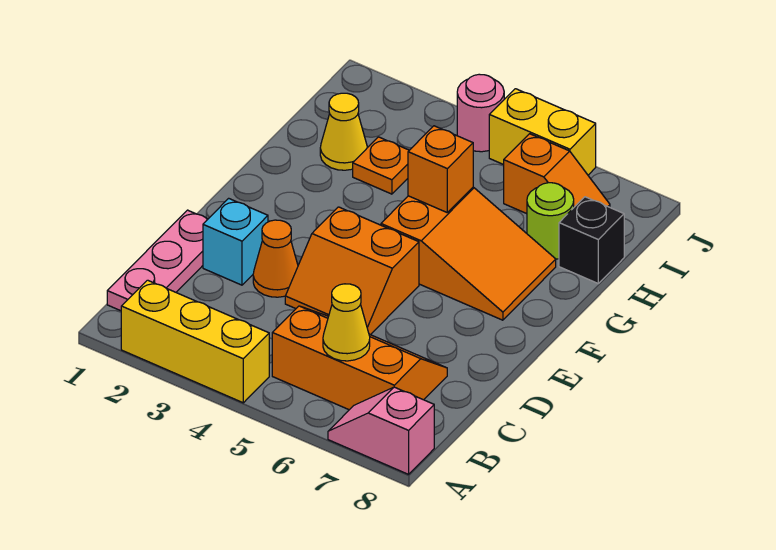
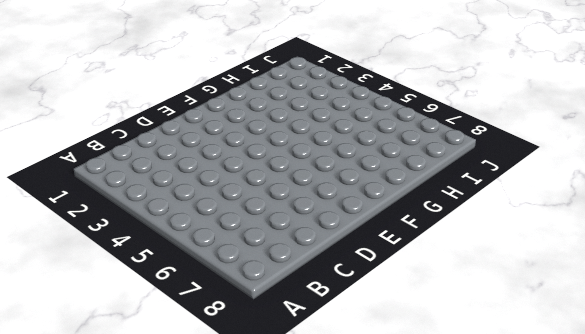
none -> yellow brick A2:A4 level 1
none -> pink slope A7:A8 level 1 top 8
none -> pink plate B1:D1 level 1

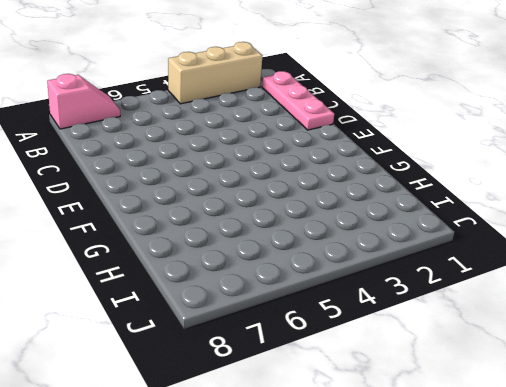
tan brick A2:A4 level 1 -> yellow brick A2:A4 level 1
none -> orange slope B5:C7 level 1 top B
none -> cyan brick D2 level 1
none -> orange cone D3 level 1

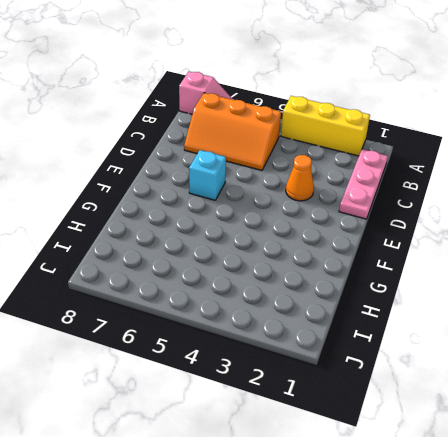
cyan brick E6 level 1 -> cyan brick D2 level 1
none -> orange slope D4:E5 level 1 top E
none -> orange slope F5:G7 level 1 top 5
none -> yellow cone H2 level 1

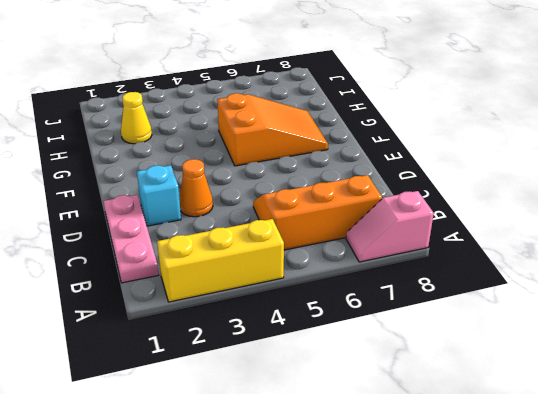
none -> orange slope D4:E5 level 1 top E
none -> orange plate H3 level 1
none -> lime round brick H7 level 1

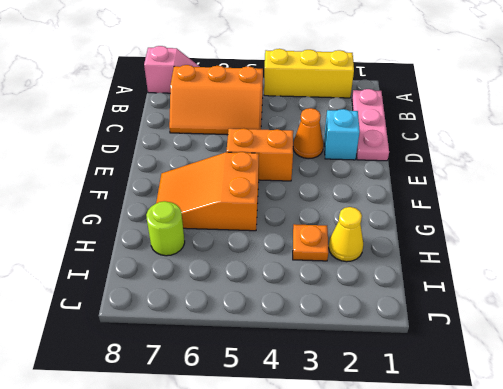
none -> black brick H8 level 1
none -> orange slope I6:I7 level 1 top 6
none -> pink round brick J4 level 1

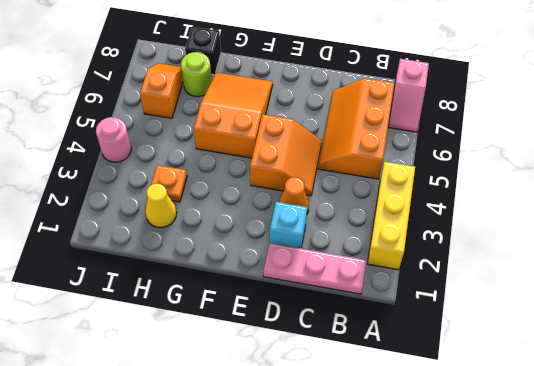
none -> yellow brick J5:J6 level 1
none -> yellow cone B6 level 2
none -> orange brick G5 level 2

